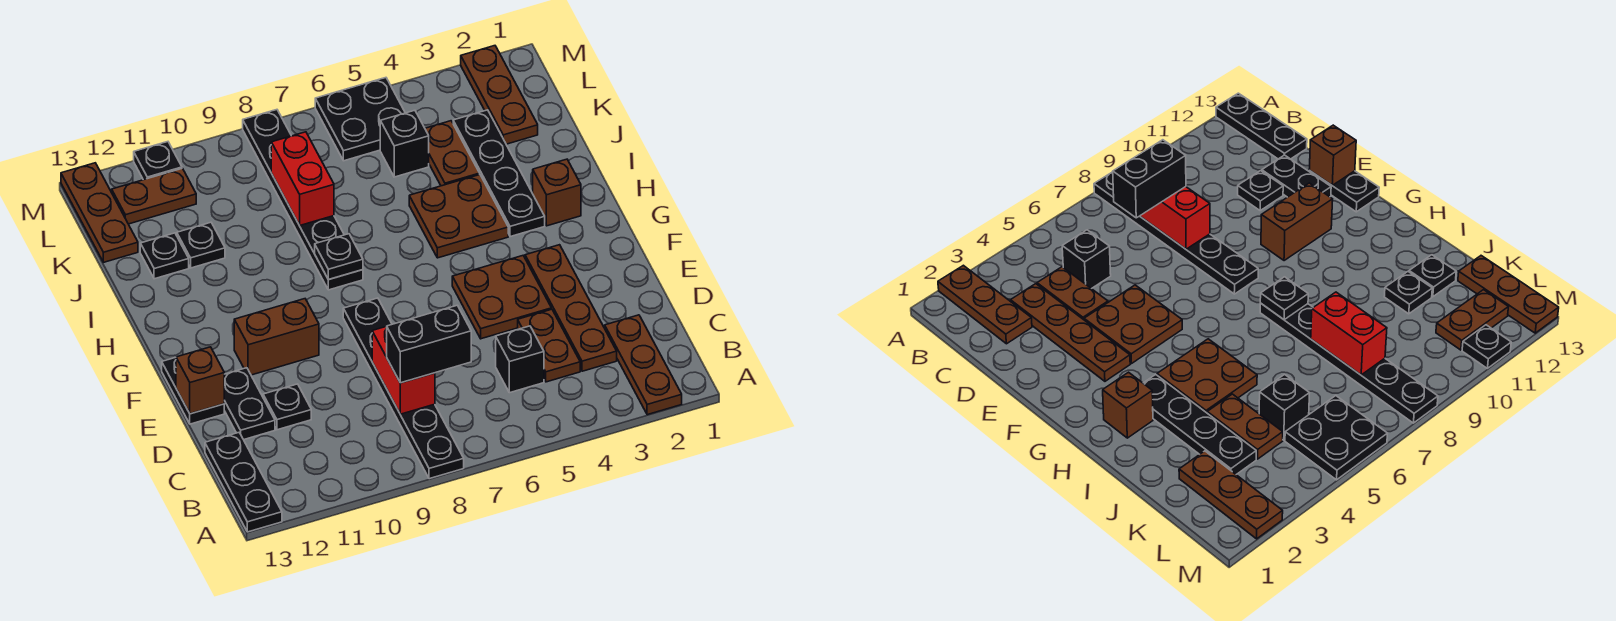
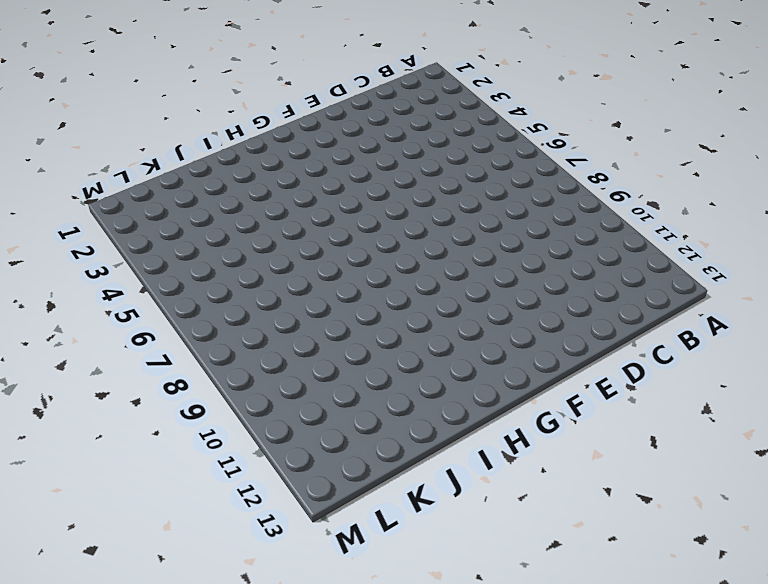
none -> brown plate A2:C2 level 1
none -> black plate A8:F8 level 1
none -> black plate A13:C13 level 1

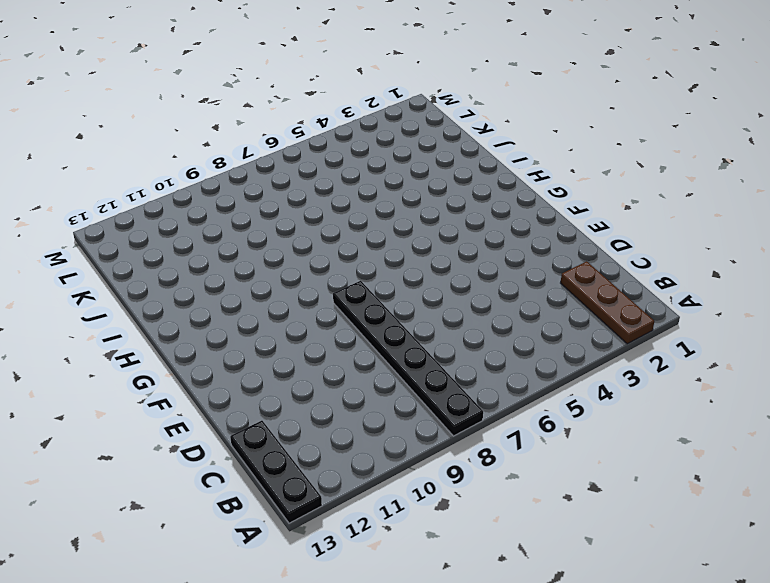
none -> brown plate C3:F3 level 1
none -> brown plate C4:D4 level 1
none -> black brick C5 level 1

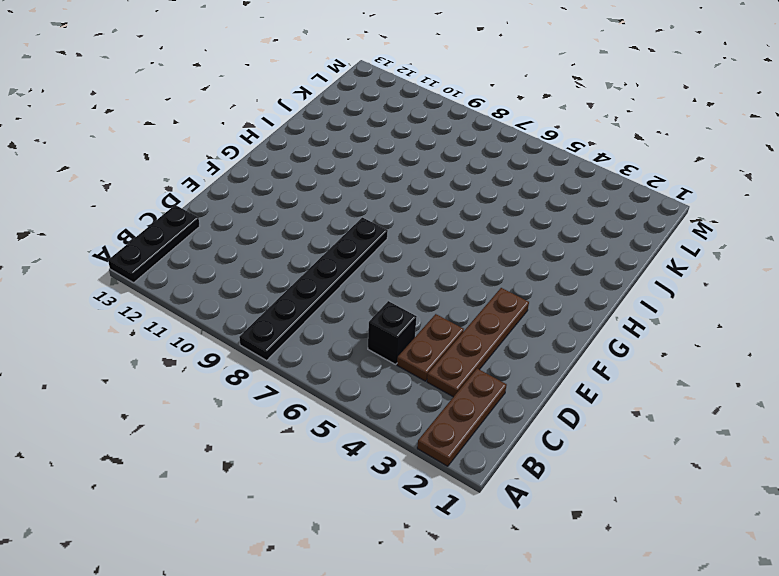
none -> black plate D11 level 1
none -> black plate D12:E12 level 1
none -> brown plate E4:F5 level 1

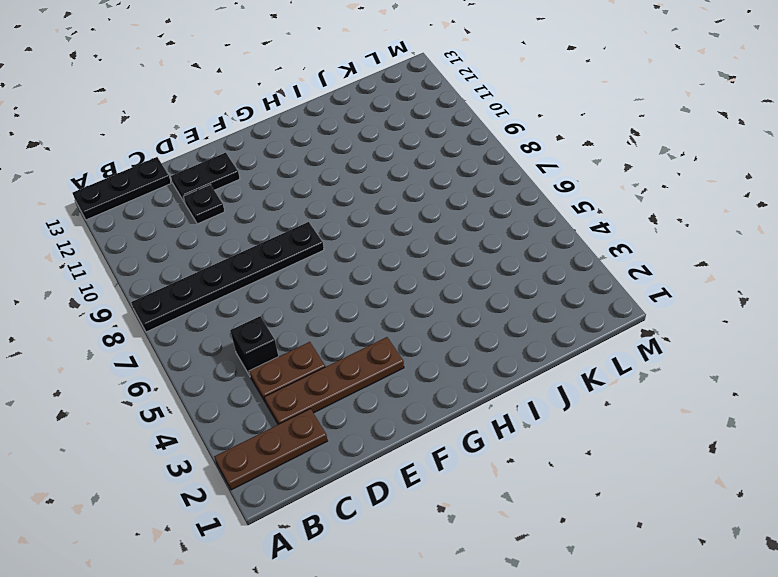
none -> brown plate E4:F5 level 1
none -> black plate E13:F13 level 1
none -> brown brick F10:F11 level 1

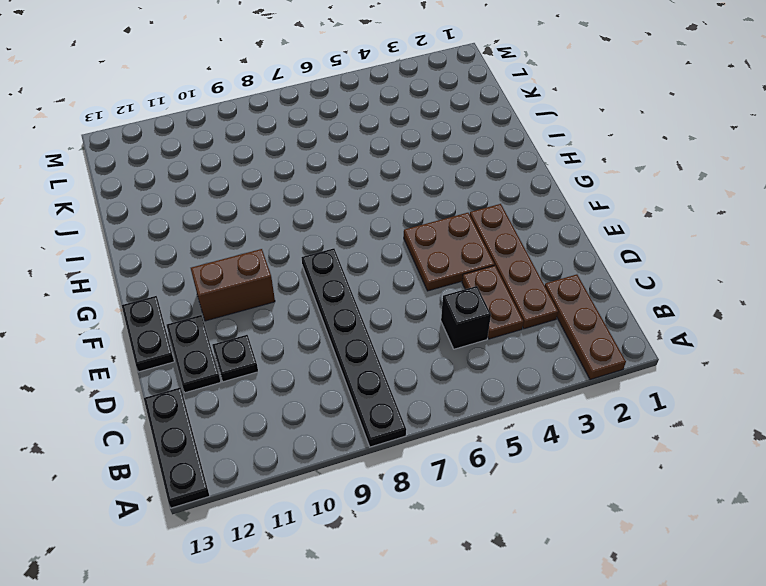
none -> brown brick H2 level 1
none -> black plate H3:K3 level 1
none -> brown plate H4:I5 level 1

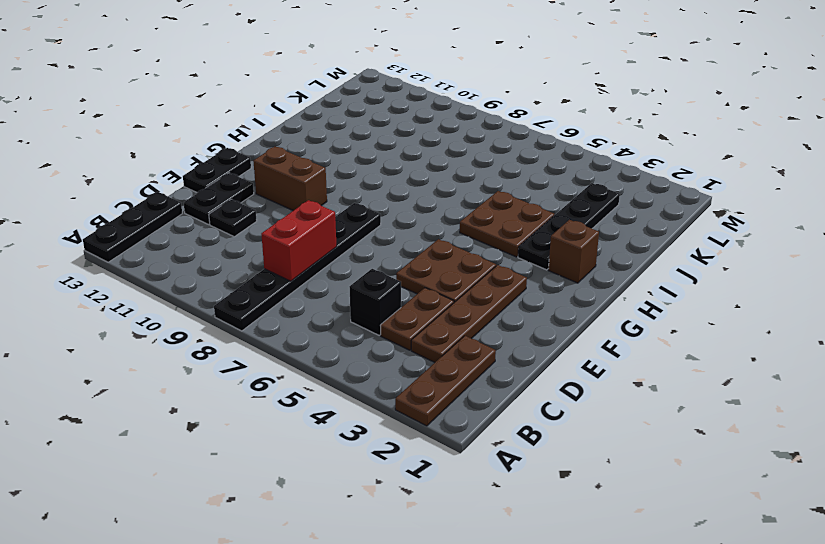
none -> black plate H8:M8 level 1
none -> brown plate J4:K4 level 1
none -> black plate J11 level 1

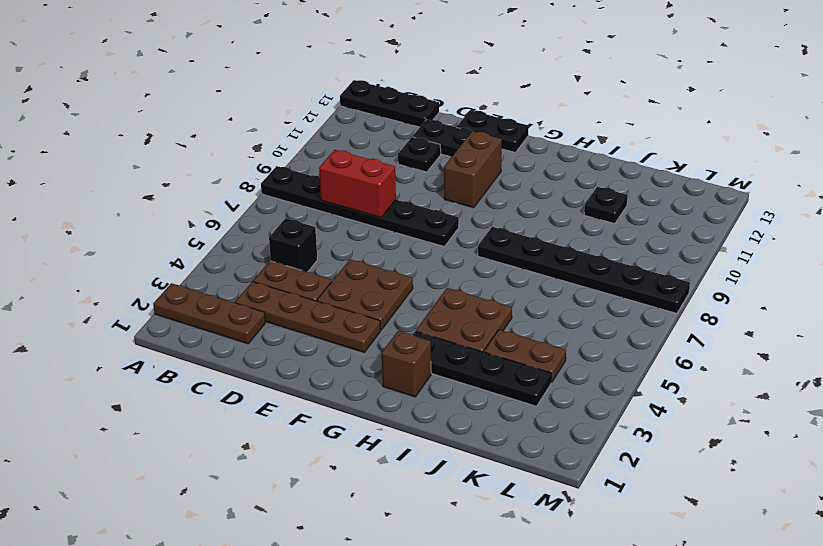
none -> black plate J12 level 1
none -> brown plate K2:M2 level 1
none -> black brick K5 level 1

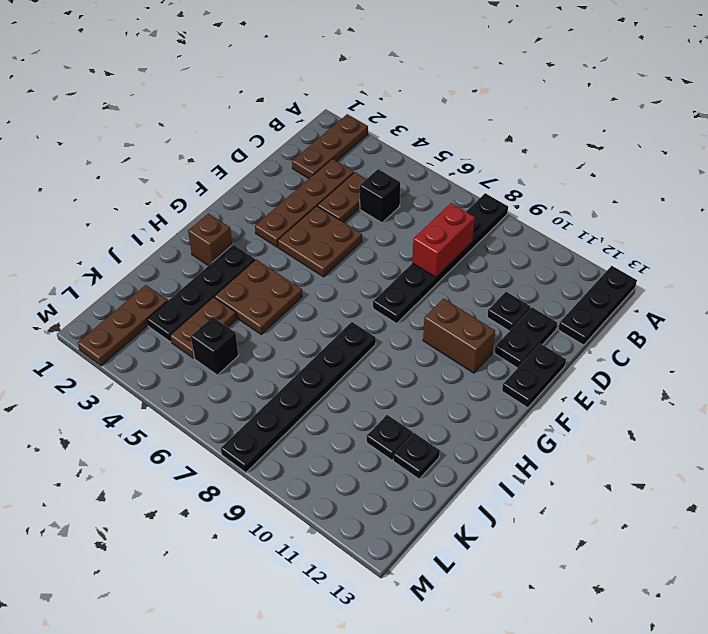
none -> brown plate K13:M13 level 1
none -> black plate L5:M6 level 1
none -> brown plate L11:L12 level 1

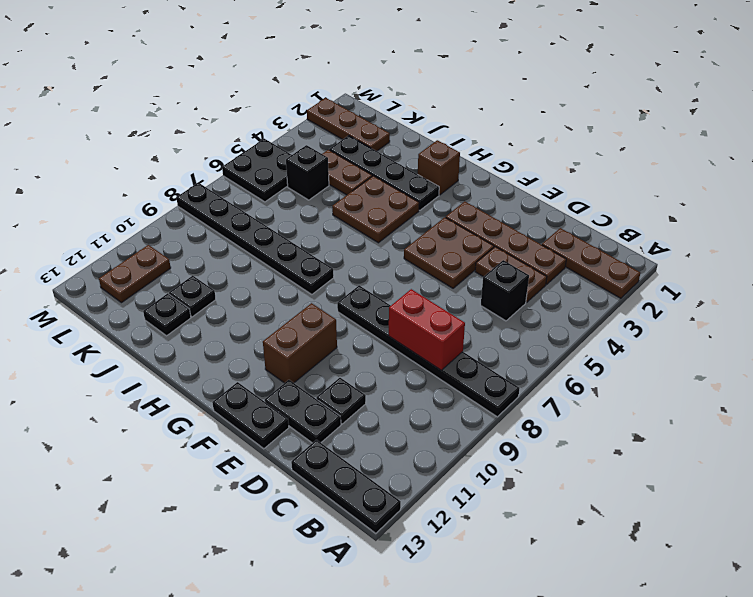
none -> brown plate K13:M13 level 1
none -> black plate M11 level 1
none -> brown brick E13 level 2

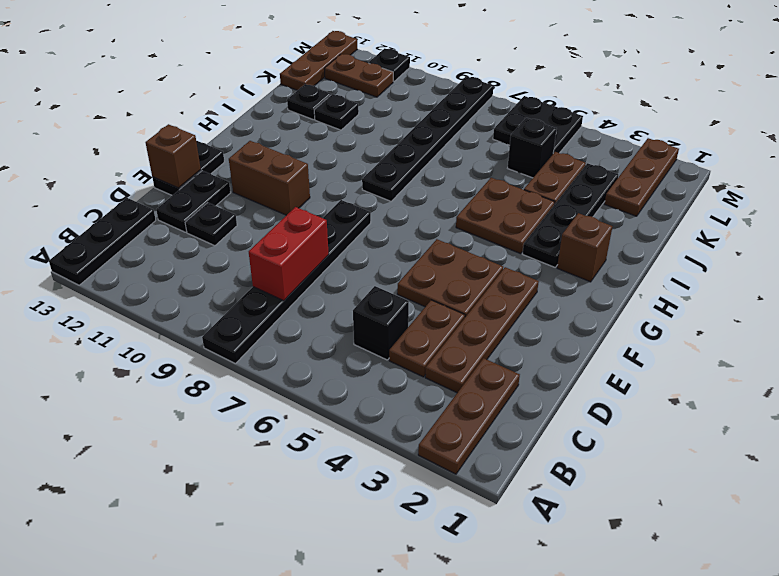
none -> black plate H8 level 2
none -> red brick J8:K8 level 2
none -> black brick C7:C8 level 3

